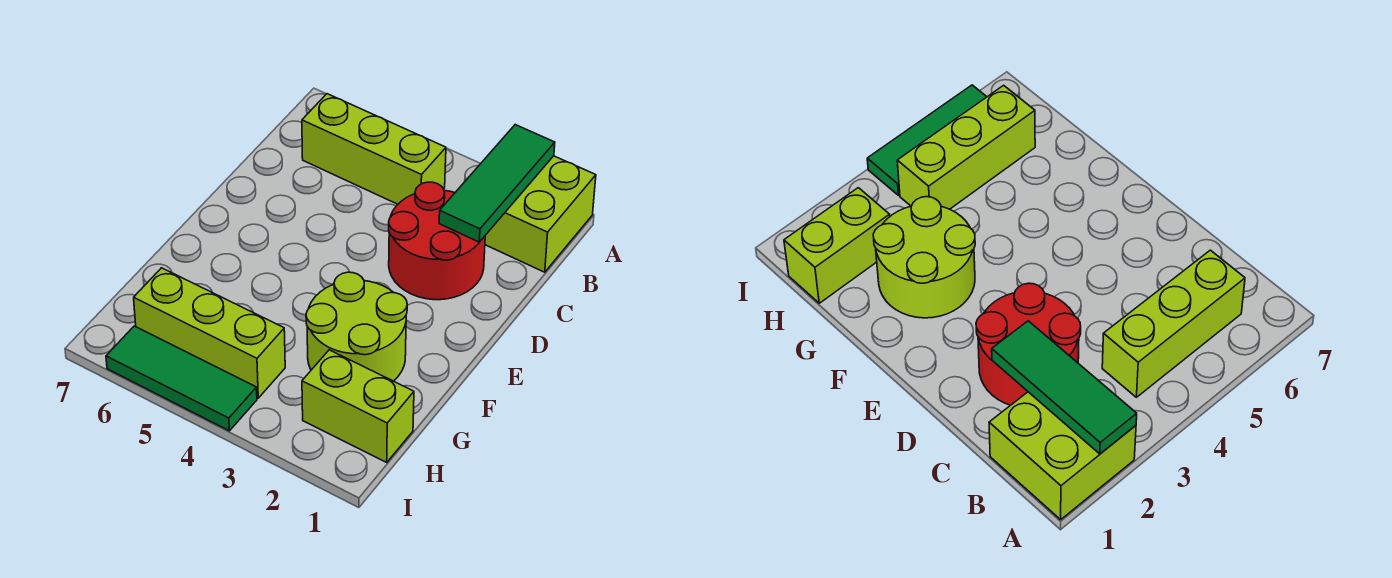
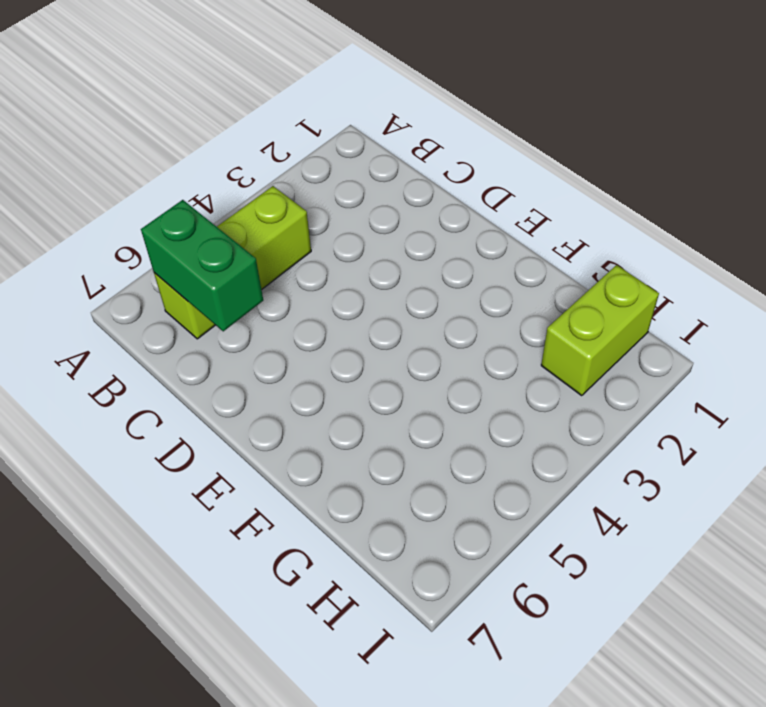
green brick B6:C6 level 2 -> none
none -> lime brick A1:B2 level 1
none -> red round brick C2:D3 level 1

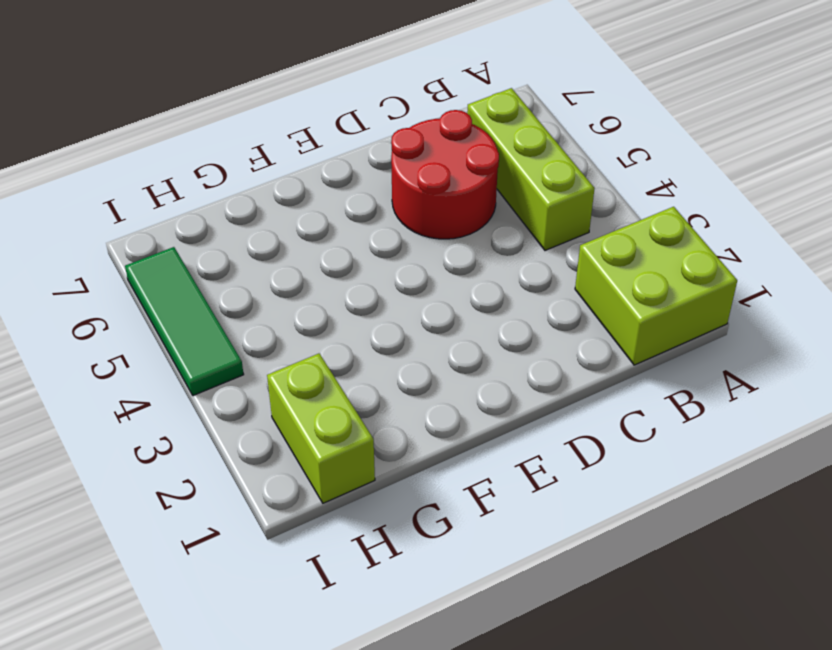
red round brick C5:D6 level 1 -> red round brick C2:D3 level 1
none -> lime round brick F2:G3 level 1
none -> lime brick H4:H6 level 1

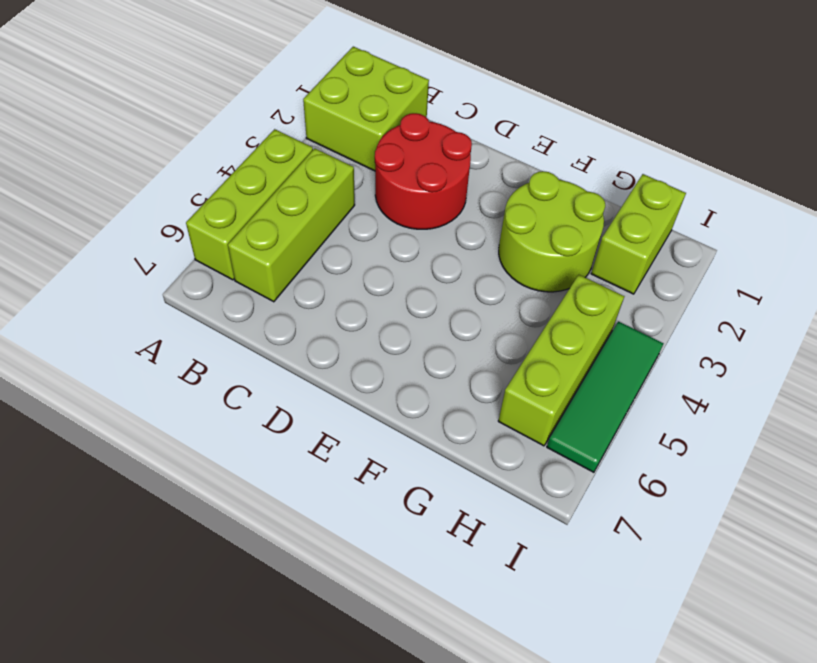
lime brick A4:A6 level 1 -> none
none -> green tile A2:C2 level 2

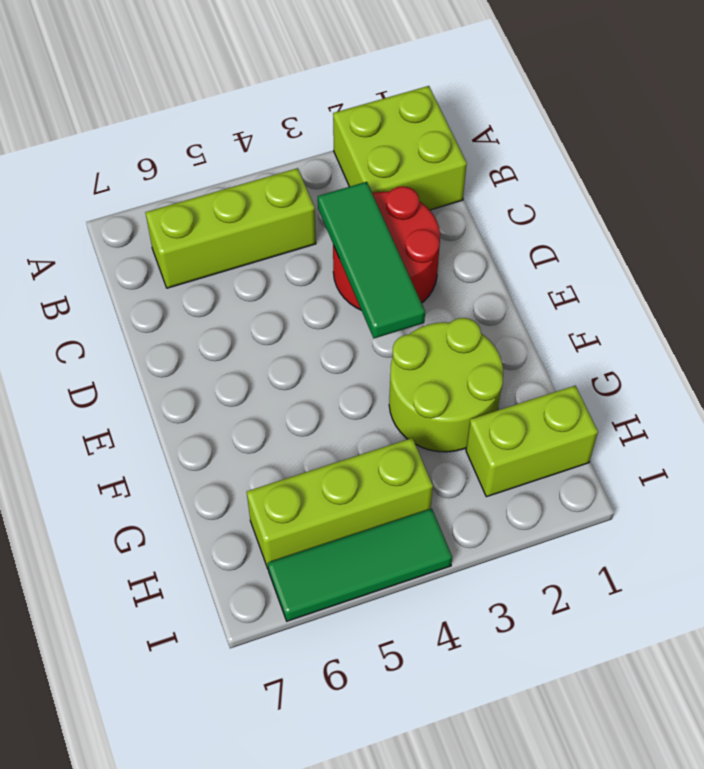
green tile C3:E3 level 2 -> green tile A2:C2 level 2

